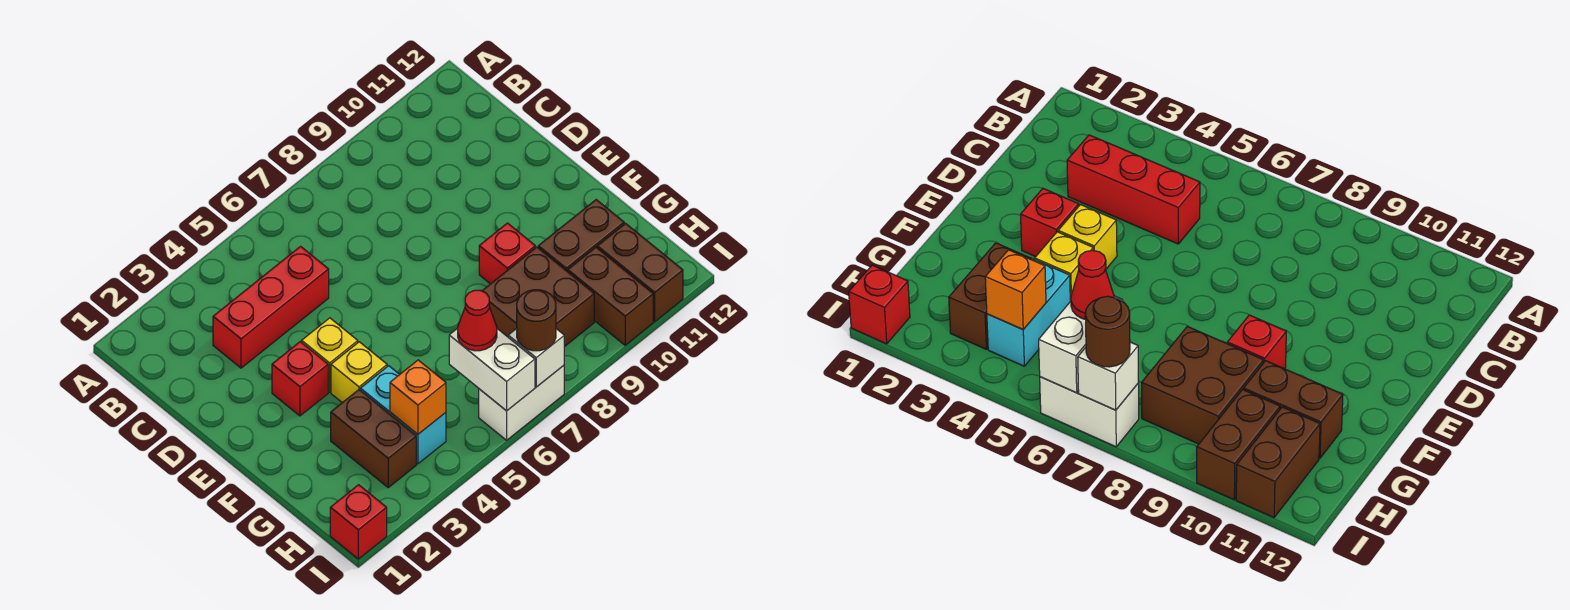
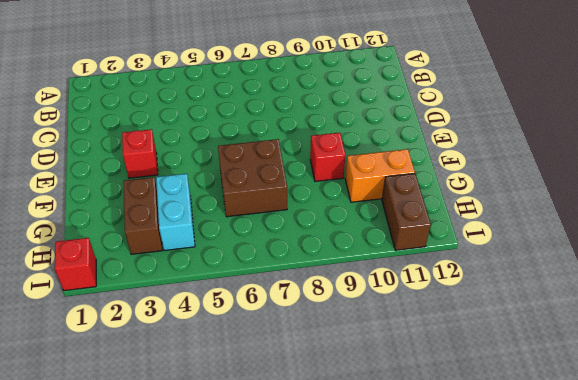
brown brick F6:G7 level 1 -> brown brick G8:H9 level 1
orange brick G10:G11 level 1 -> brown brick G10:G11 level 1
none -> red brick C3:C5 level 1
none -> yellow brick E4 level 1
none -> yellow brick F4 level 1

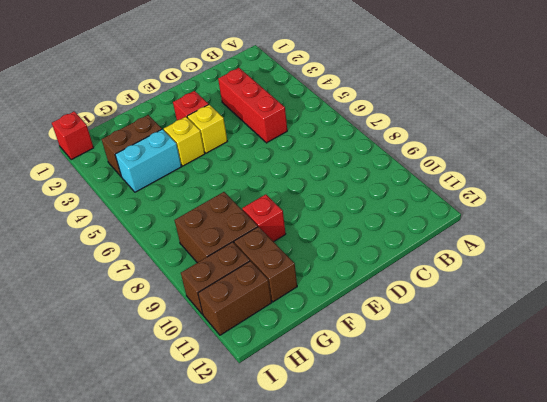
none -> white brick I6:I7 level 1
none -> orange brick H4 level 2
none -> white brick H6:I6 level 2

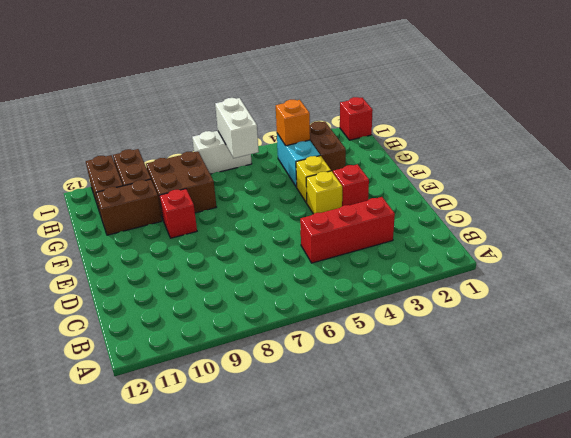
none -> white brick I7 level 2
none -> red cone H6 level 3
none -> brown round brick I7 level 3

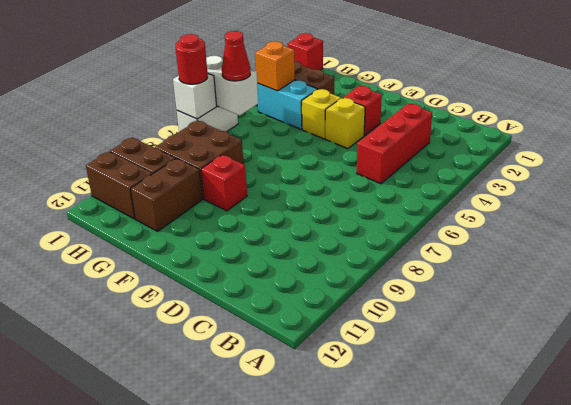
red round brick I7 level 3 -> brown round brick I7 level 3

